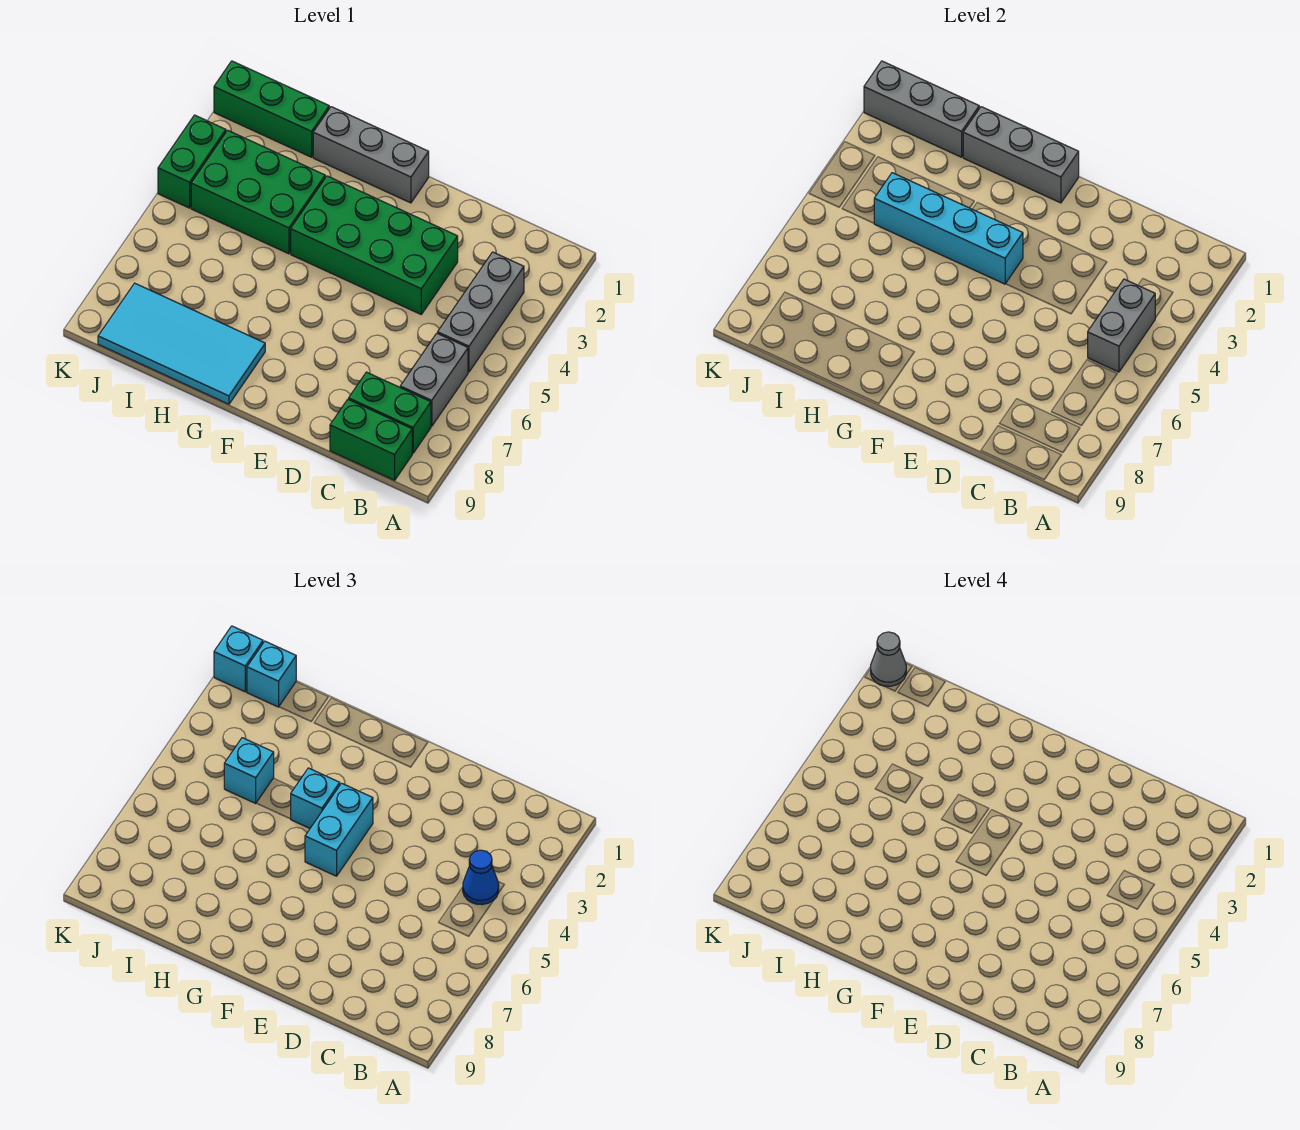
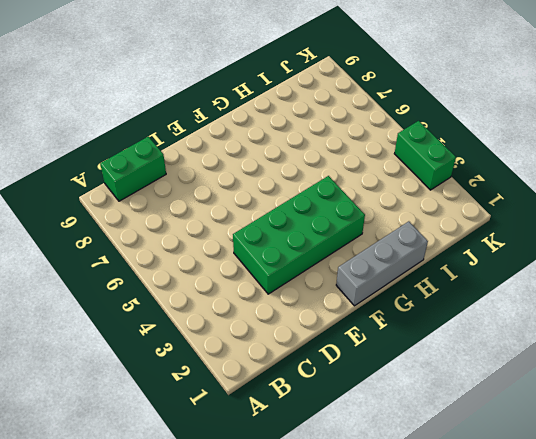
none -> grey brick B3:B5 level 1
none -> grey brick B6:B7 level 1
none -> green brick B8:C8 level 1

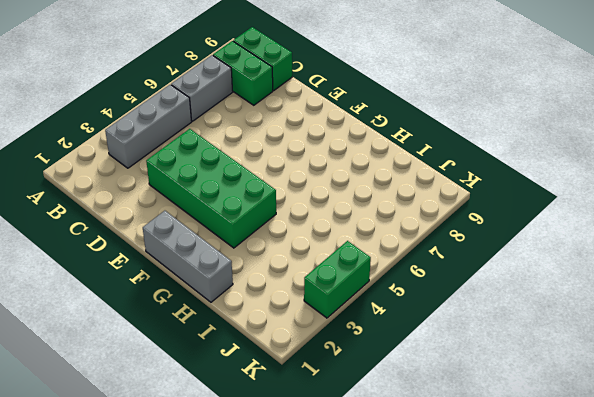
none -> cyan tile G8:J9 level 1
none -> green brick H3:J4 level 1
none -> green brick I1:K1 level 1

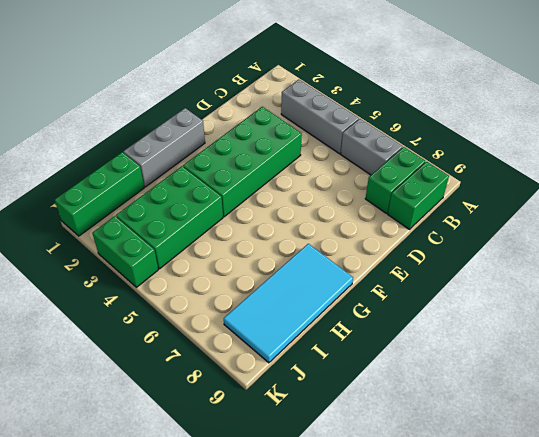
none -> grey brick B4:B5 level 2
none -> grey brick F1:H1 level 2
none -> cyan brick F4:I4 level 2

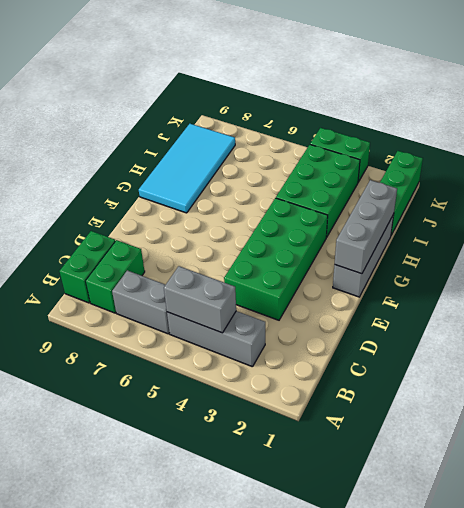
none -> cyan brick F4:I4 level 2
none -> grey brick I1:K1 level 2
none -> blue cone B4 level 3

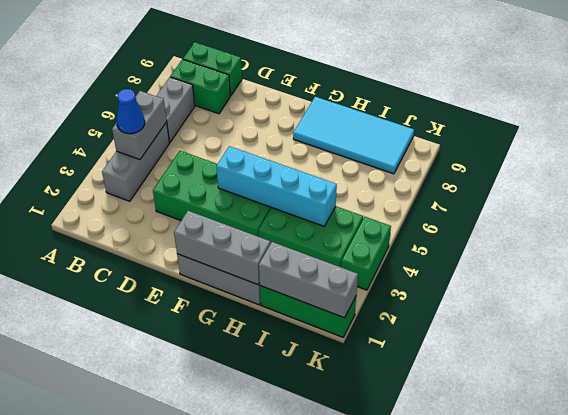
none -> cyan brick F4:F5 level 3
none -> cyan brick G4 level 3
none -> cyan brick I4 level 3

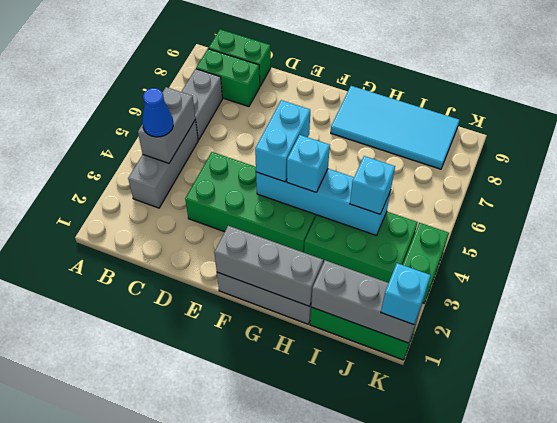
none -> cyan brick J1 level 3
none -> grey cone K1 level 4

